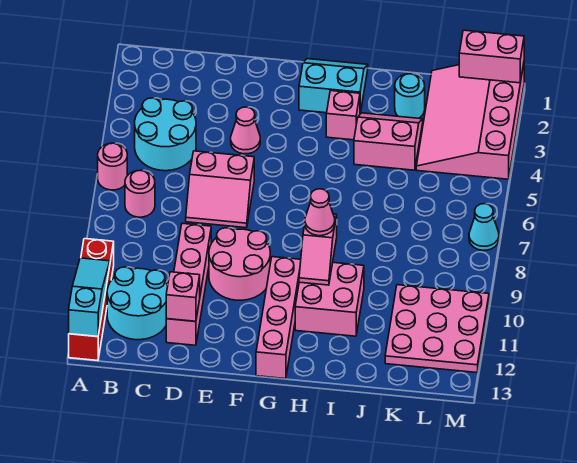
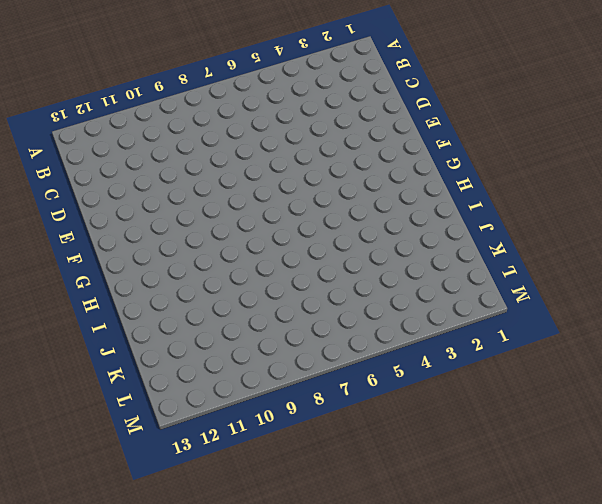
none -> pink round brick A6 level 1
none -> red brick A10:A13 level 1
none -> cyan round brick B4:C5 level 1

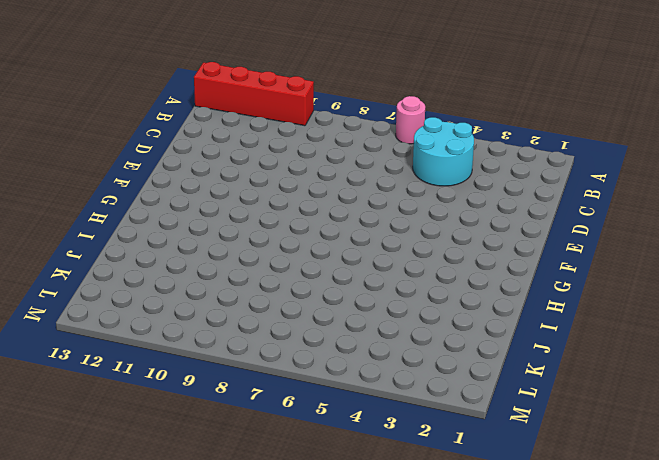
none -> pink round brick B7 level 1
none -> cyan round brick B11:C12 level 1
none -> pink slope D6:E7 level 1 top 6

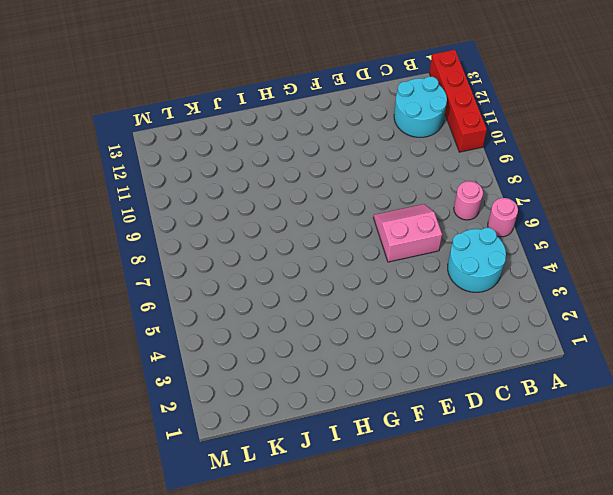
none -> pink brick D9:D12 level 1
none -> pink cone E4 level 1
none -> pink round brick E9:F10 level 1

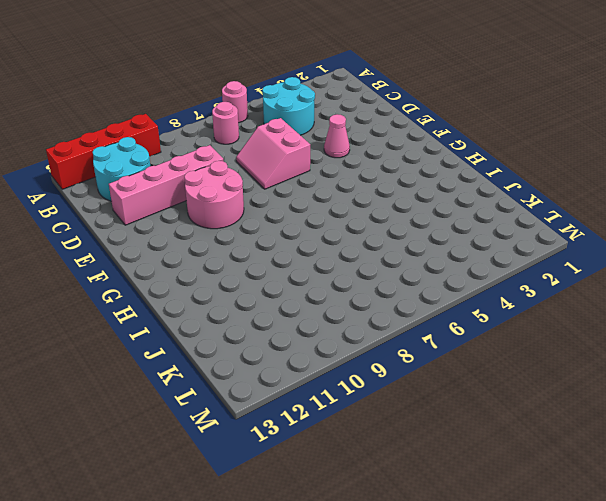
none -> cyan slope G1:H2 level 1 top 2
none -> pink brick G10:G13 level 1
none -> pink brick H3 level 1

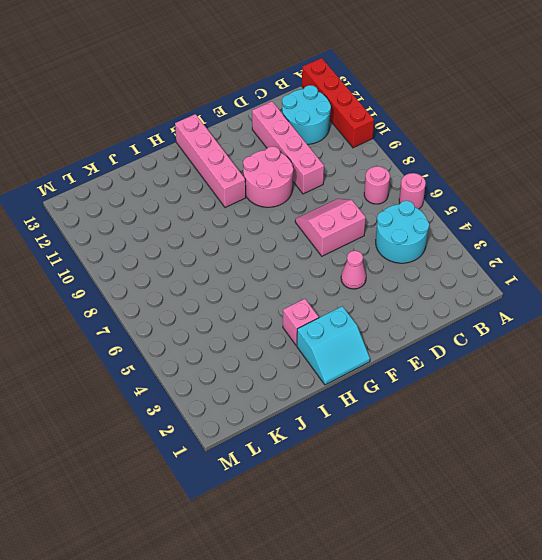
none -> pink brick H10:I11 level 1
none -> pink slope I3:J4 level 1 top 4
none -> cyan round brick J2 level 1

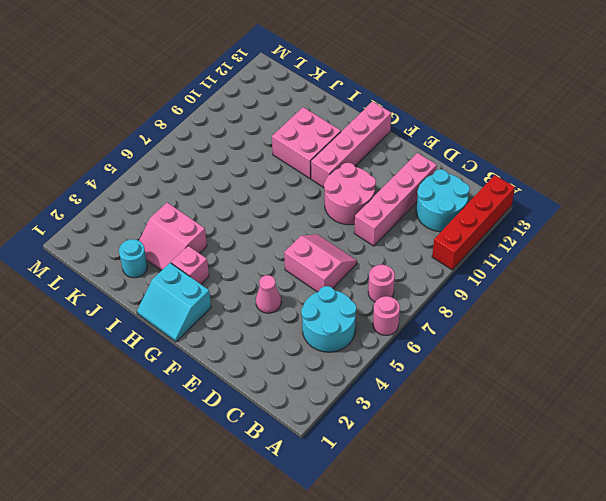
none -> pink slope K1:M4 level 1 top M
none -> pink plate K10:M12 level 1
none -> cyan cone M7 level 1

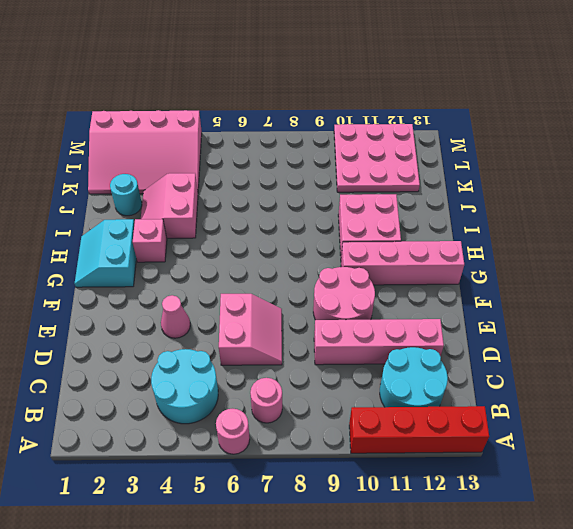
none -> cyan cone M7 level 1
none -> cyan slope A11:A13 level 2 top 13
none -> pink brick D12 level 2

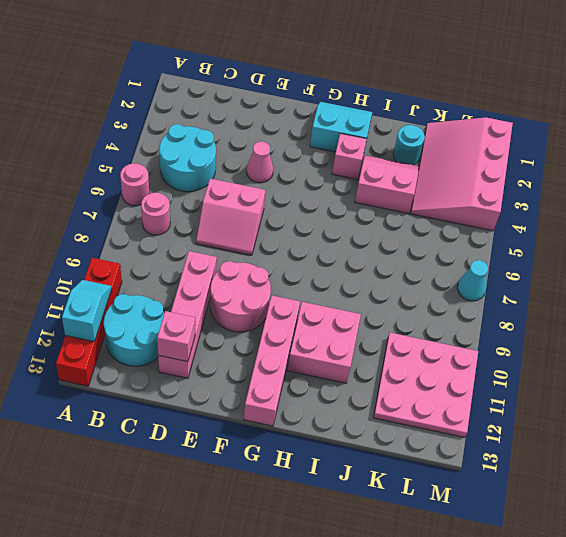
cyan slope A11:A12 level 2 top 12 -> cyan slope A11:A13 level 2 top 13
none -> pink slope H9:H10 level 2 top 9
none -> pink brick L1:M1 level 2
none -> pink cone H9 level 3

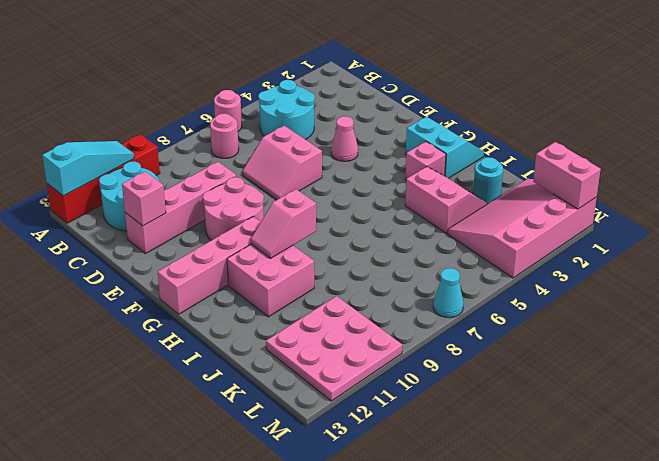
none -> pink cone H9 level 3

